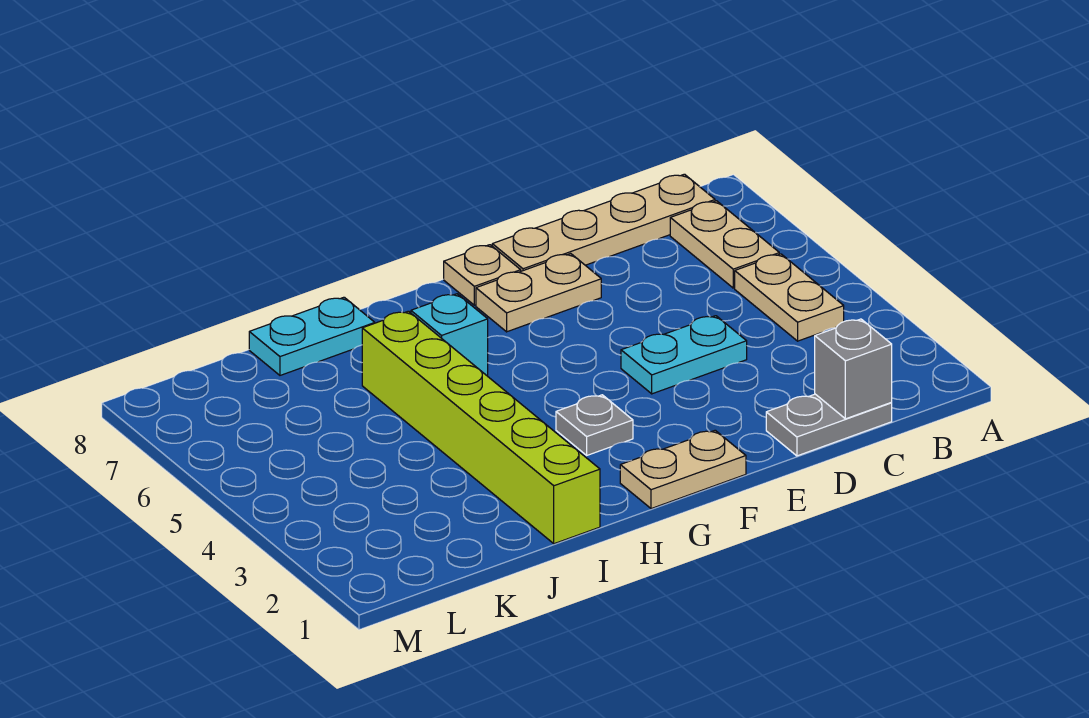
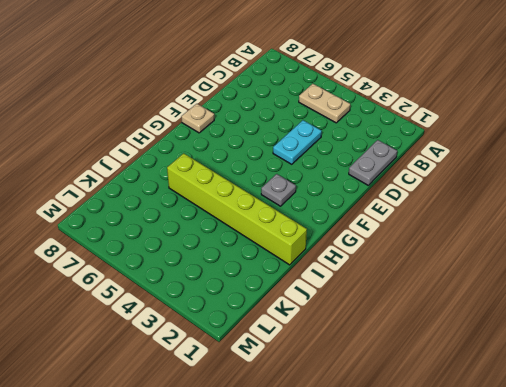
none -> tan plate B6:B7 level 1
none -> tan plate B8:E8 level 1
none -> tan plate E7:F7 level 1

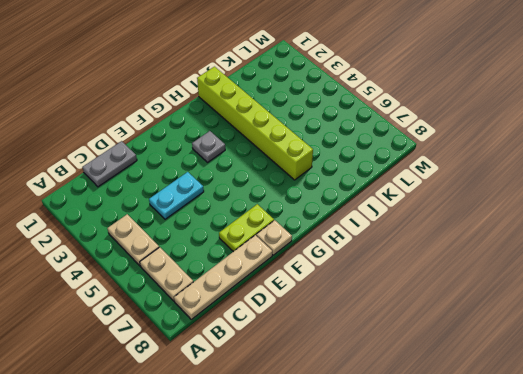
lime plate E7:F7 level 1 -> tan plate E7:F7 level 1
none -> tan plate F1:G1 level 1
none -> cyan brick H6 level 1
none -> cyan plate I8:J8 level 1

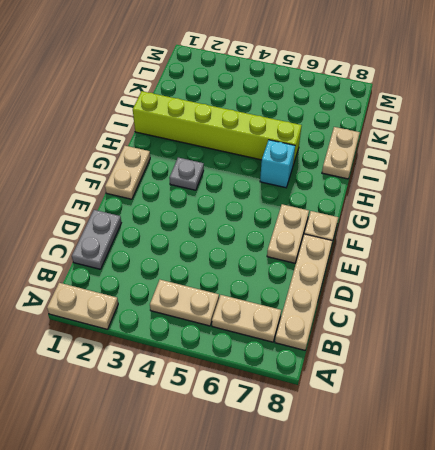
tan plate A1:A2 level 1 -> none
tan plate I8:J8 level 1 -> cyan plate I8:J8 level 1
none -> cyan plate D4:E4 level 1
none -> grey brick C1 level 2

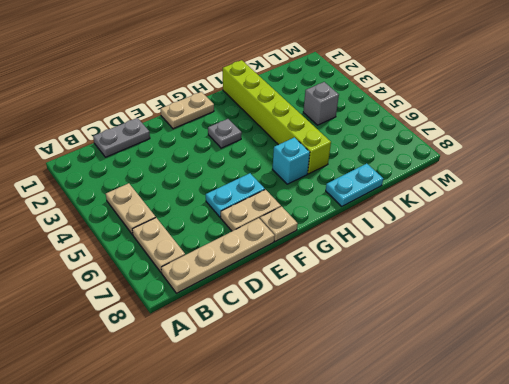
cyan plate E6:F6 level 1 -> cyan plate D4:E4 level 1
grey brick K4 level 1 -> grey brick C1 level 2

